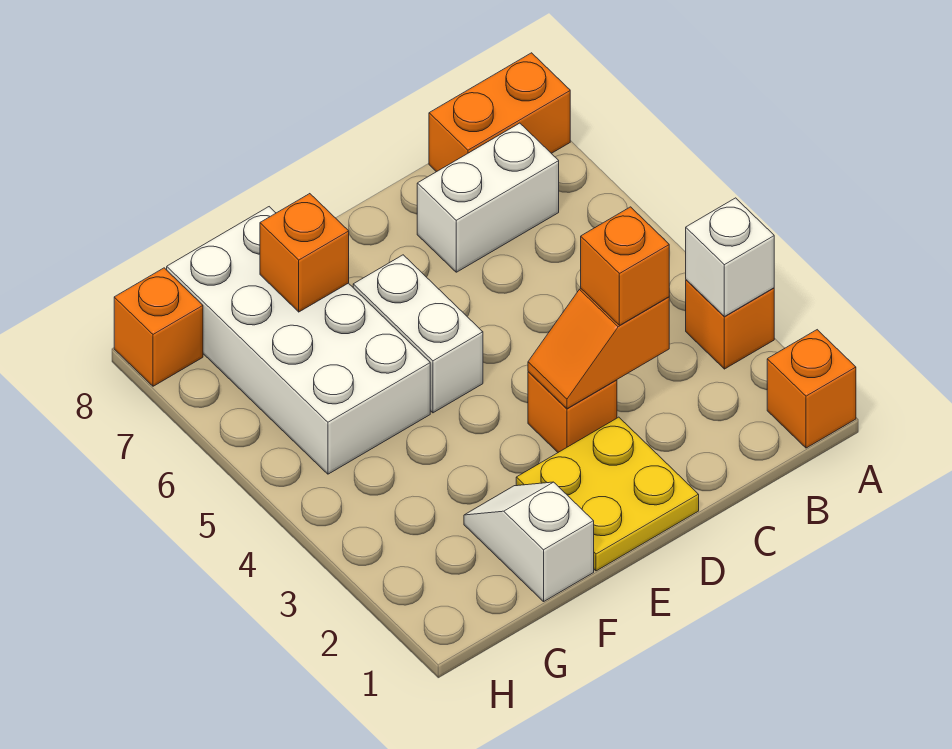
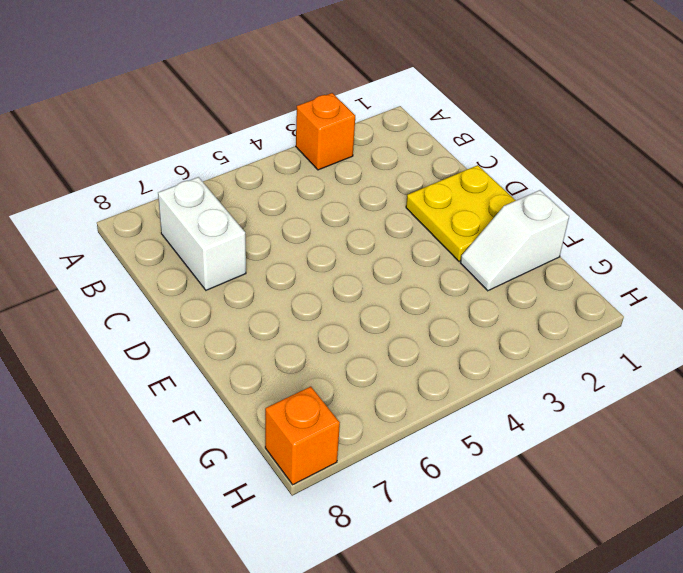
none -> orange brick A1 level 1
none -> orange brick A8:B8 level 1
none -> orange brick D3 level 1

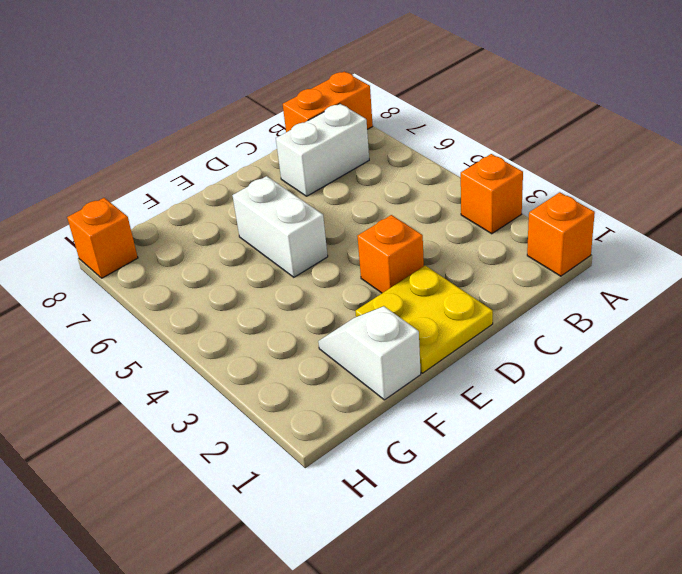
none -> white brick F5:G8 level 1
none -> white brick A3 level 2
none -> orange slope C3:D3 level 2 top C

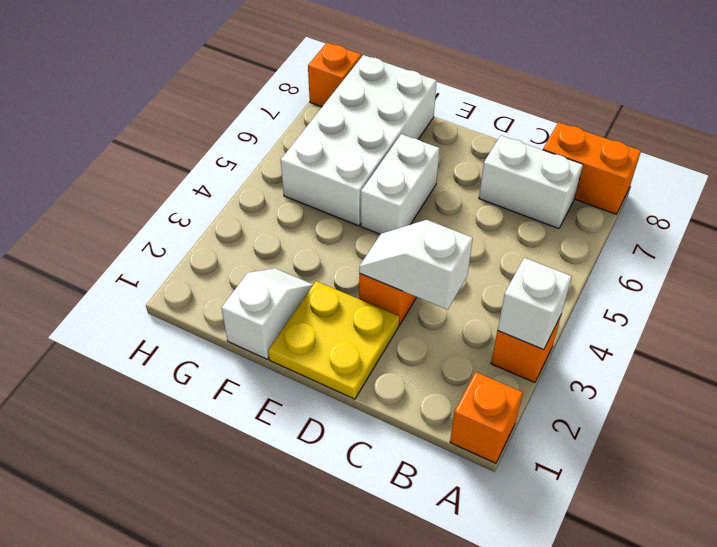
white slope C3:D3 level 2 top C -> orange slope C3:D3 level 2 top C
none -> orange brick F7 level 2
none -> orange brick C3 level 3

